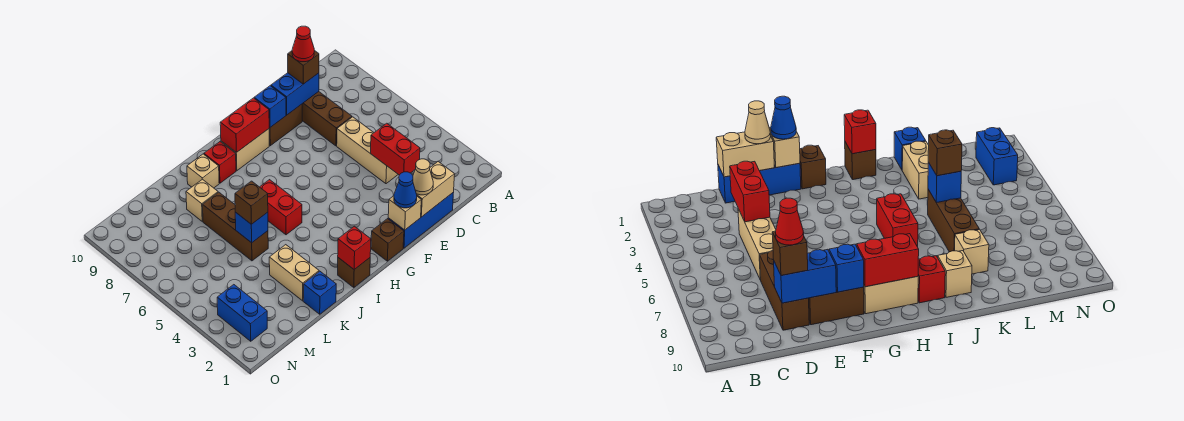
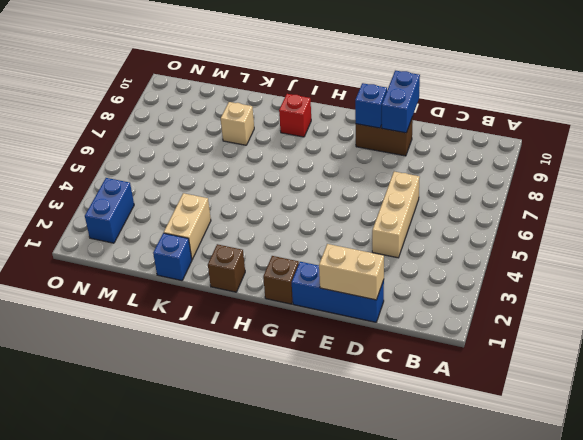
blue brick E9:E10 level 2 -> blue brick D9:E9 level 2
none -> brown brick D7:D9 level 1
none -> tan brick G9:H9 level 1
none -> red brick I5:I6 level 1

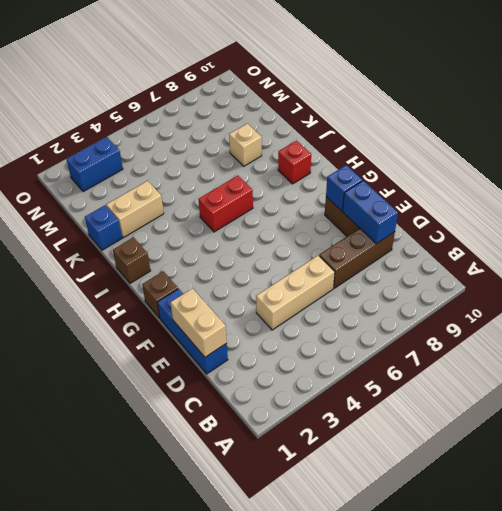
none -> tan brick G9:H9 level 1
none -> tan brick J9 level 1
none -> brown brick K5:K7 level 1

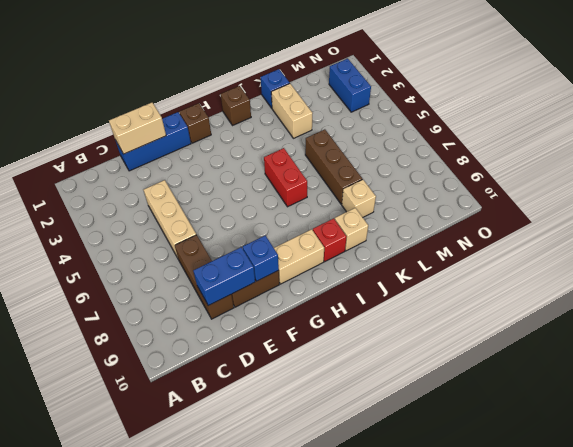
none -> red brick D3:D4 level 2
none -> tan brick F1 level 2
none -> red brick G9:H9 level 2

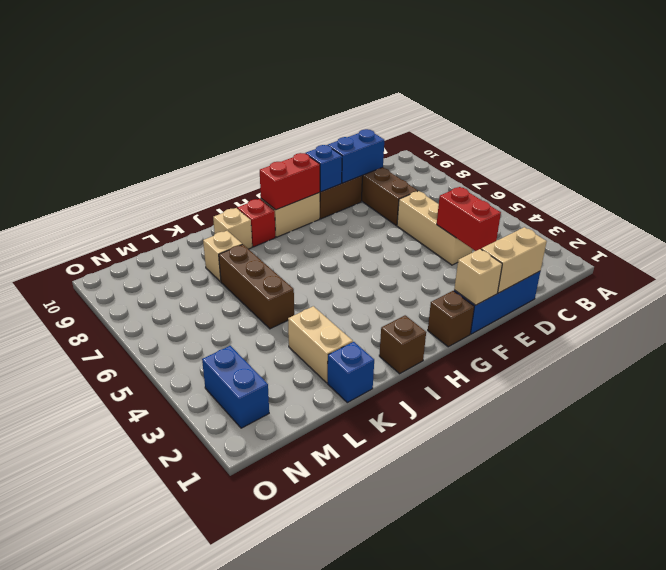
none -> red brick I5:I6 level 1
none -> red brick I1 level 2
none -> blue brick K5 level 2

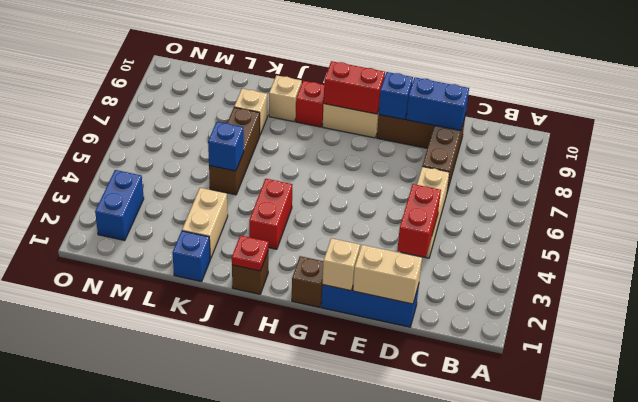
red plate I1 level 2 -> red brick I1 level 2
red brick I3:I4 level 1 -> red brick I5:I6 level 1
none -> brown brick D9 level 3
none -> tan cone E1 level 3
none -> blue cone F1 level 3

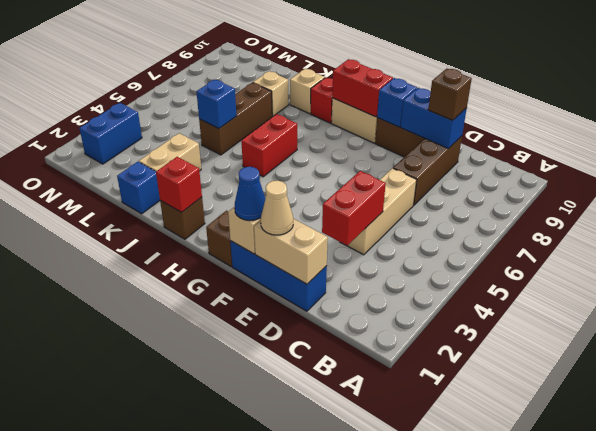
none -> brown brick K5 level 3
none -> red cone D9 level 4

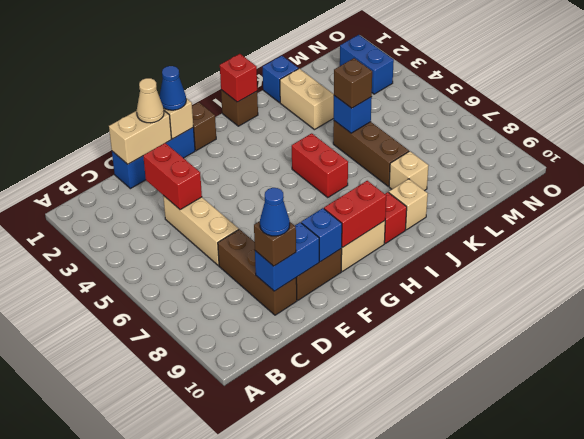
blue cone D9 level 4 -> red cone D9 level 4

